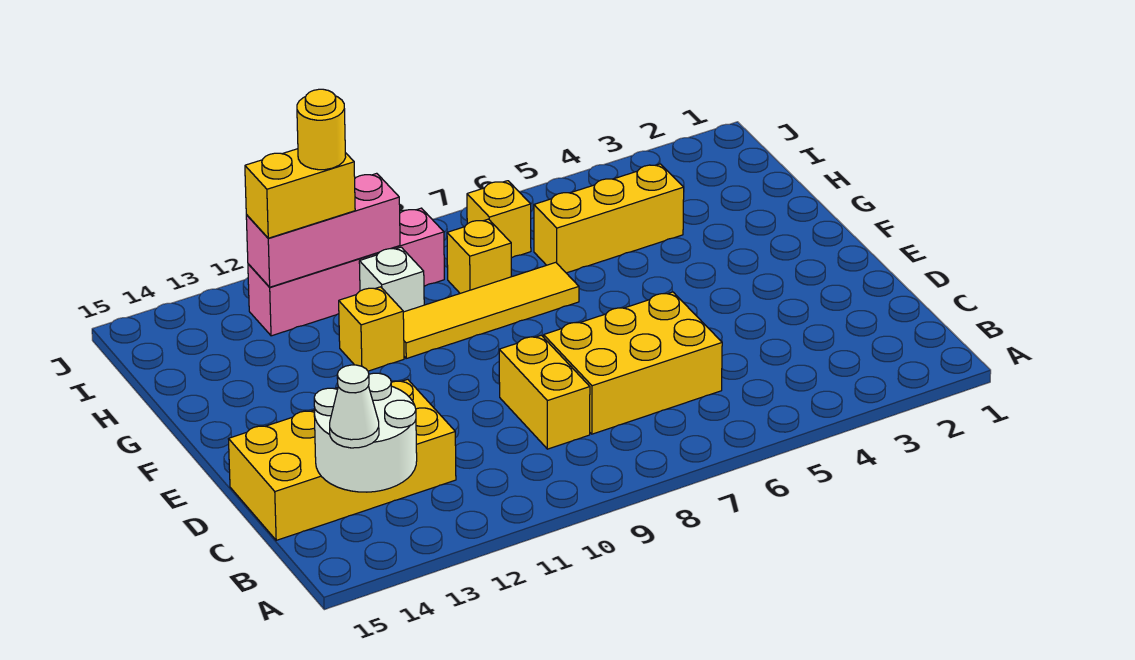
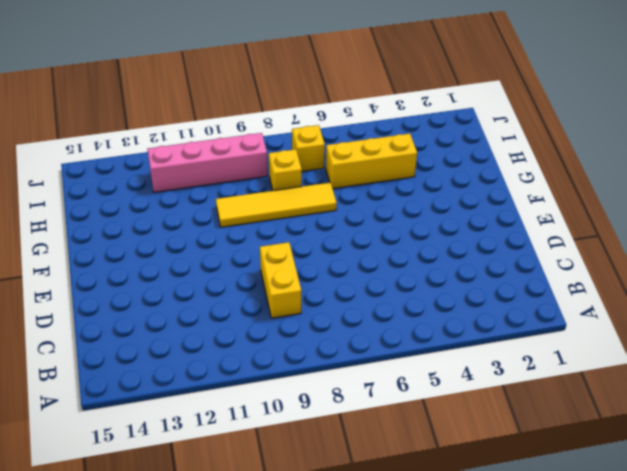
none -> yellow brick C6:D8 level 1
none -> yellow brick C12:D15 level 1
none -> yellow brick G11 level 1

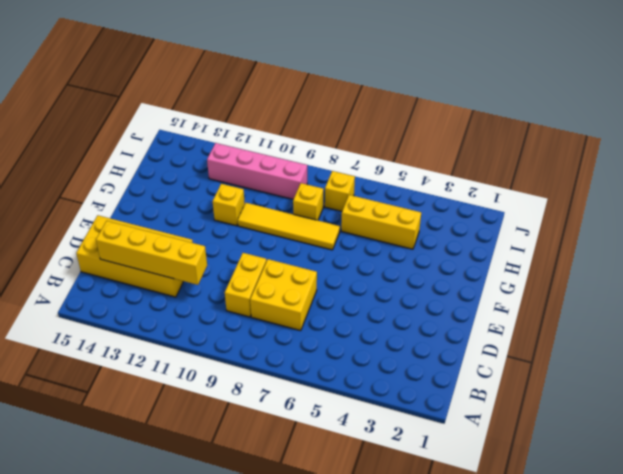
yellow brick C7:D8 level 1 -> yellow brick C6:D8 level 1
yellow brick C11:C14 level 2 -> white round brick B13:C14 level 2
none -> white brick H10 level 1
none -> pink brick I10:I12 level 2
none -> white cone B14 level 3

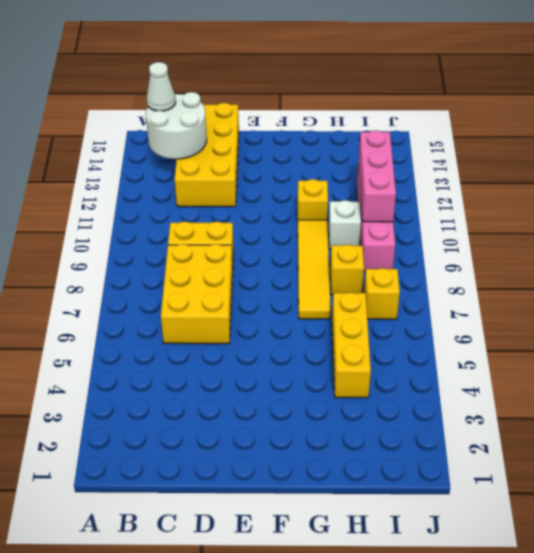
none -> yellow brick I11:I12 level 3
none -> yellow round brick I11 level 4

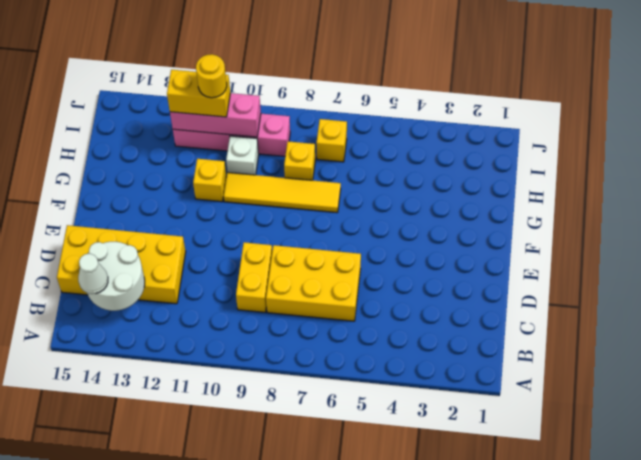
none -> yellow brick H4:H6 level 1

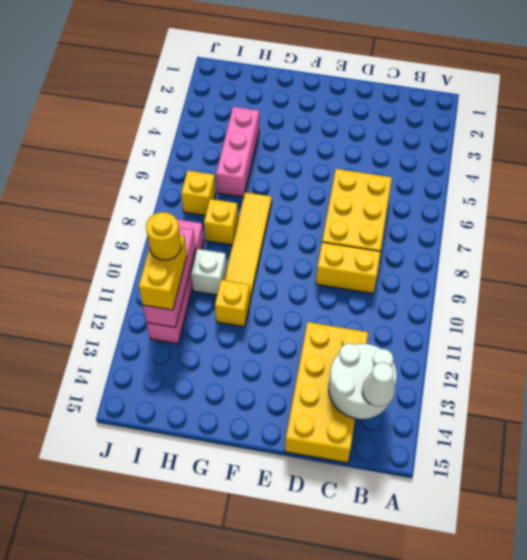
pink brick H4:H6 level 1 -> yellow brick H4:H6 level 1

